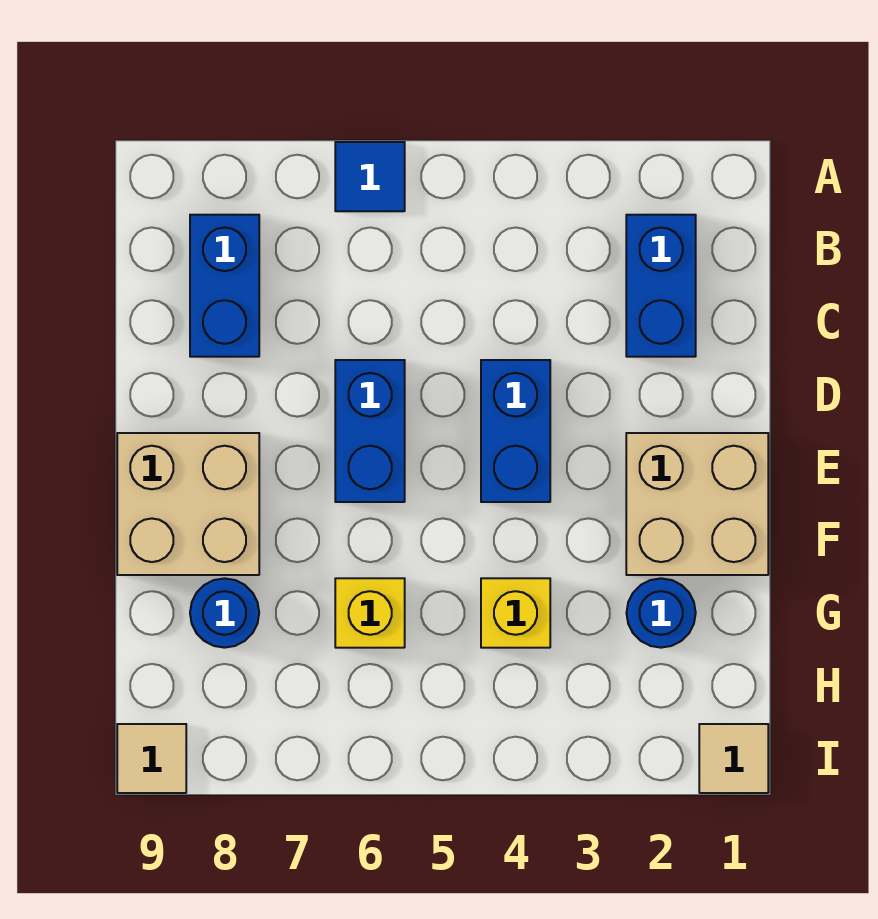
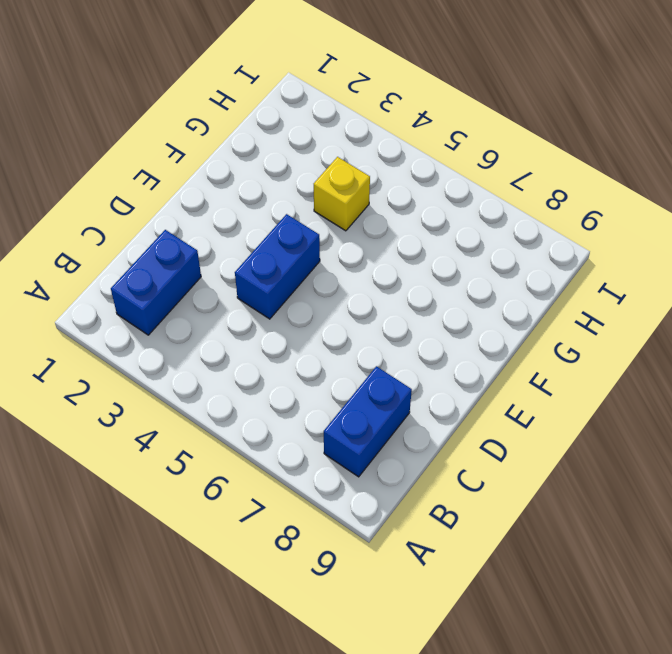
none -> blue tile A6 level 1
none -> blue brick D6:E6 level 1
none -> tan brick E1:F2 level 1

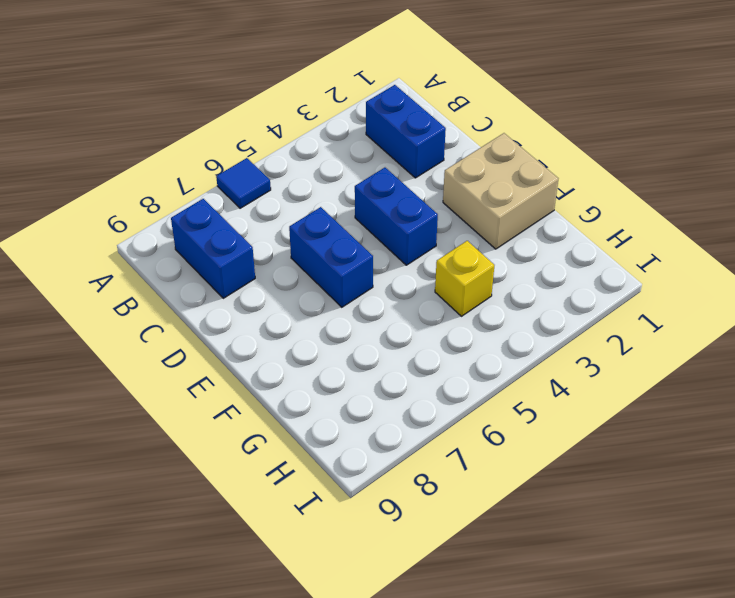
none -> tan brick E8:F9 level 1
none -> blue round brick G2 level 1
none -> yellow brick G6 level 1

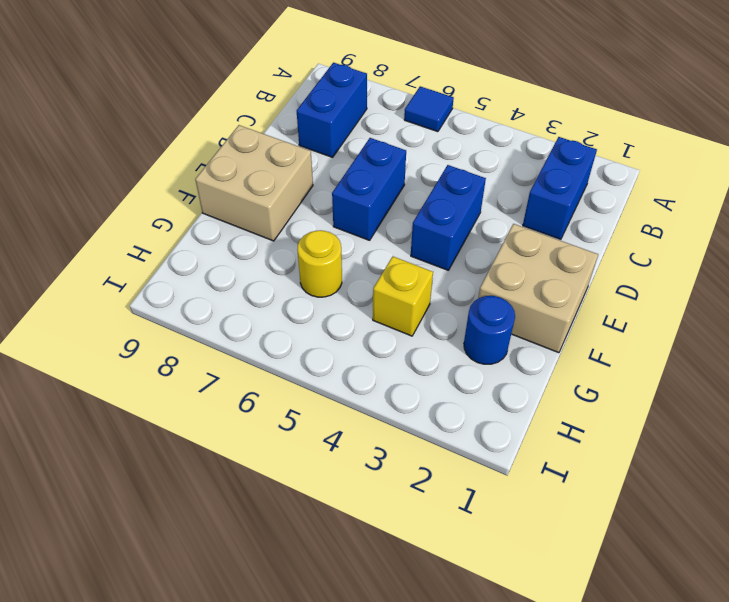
yellow round brick G6 level 1 -> yellow brick G6 level 1
none -> blue round brick G8 level 1
none -> tan tile I1 level 1
none -> tan tile I9 level 1

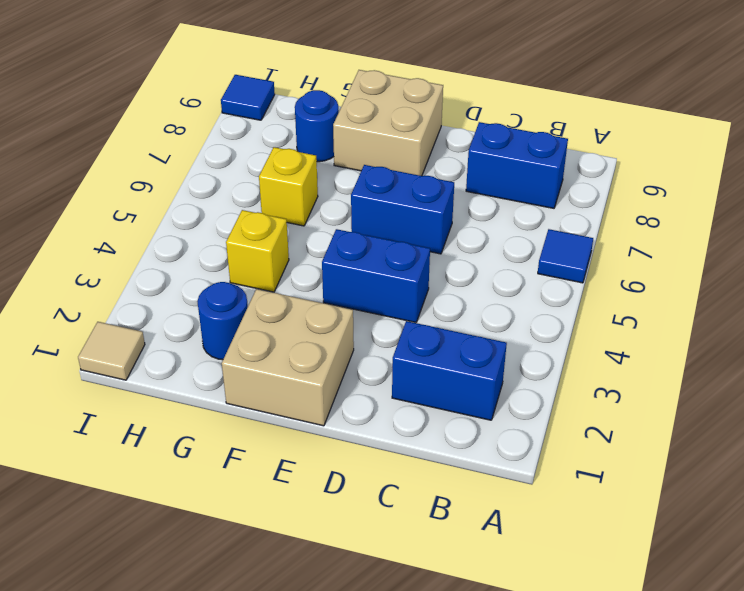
blue tile I9 level 1 -> tan tile I9 level 1

